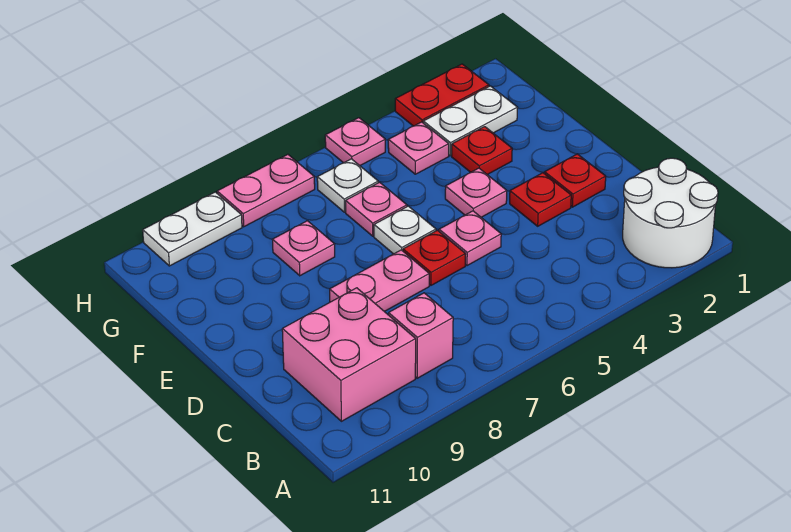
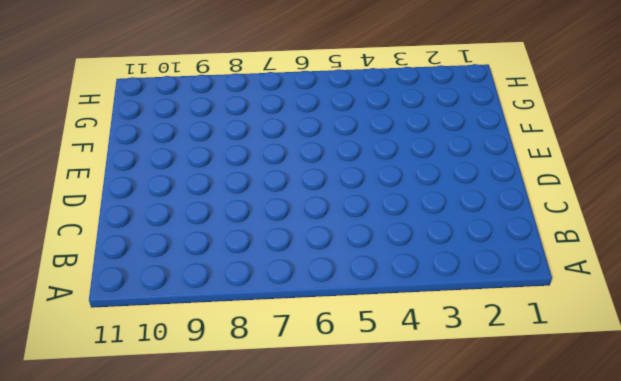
none -> white round brick A1:B2 level 1
none -> pink brick B8 level 1
none -> pink brick B9:C10 level 1

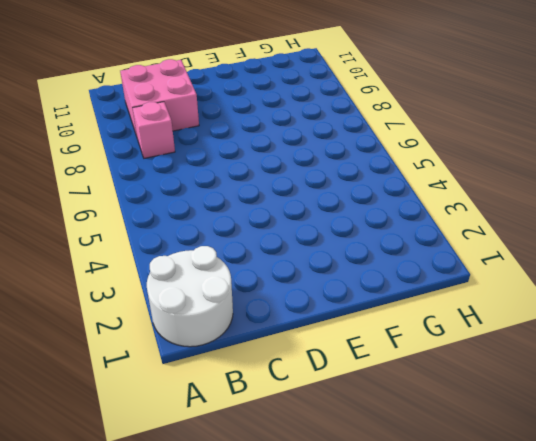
none -> red plate D2 level 1
none -> red plate D3 level 1
none -> pink plate D5 level 1

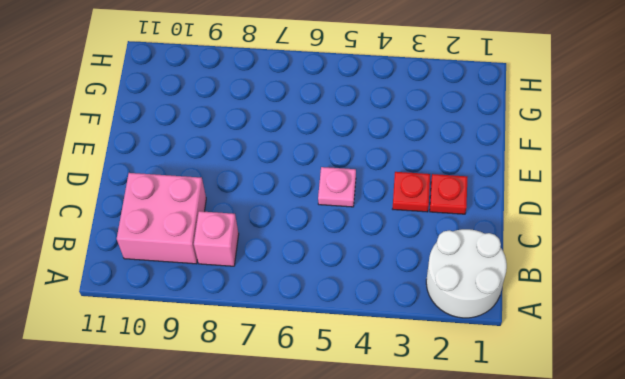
none -> red plate D6 level 1
none -> pink plate D7:D8 level 1
none -> pink plate E4 level 1

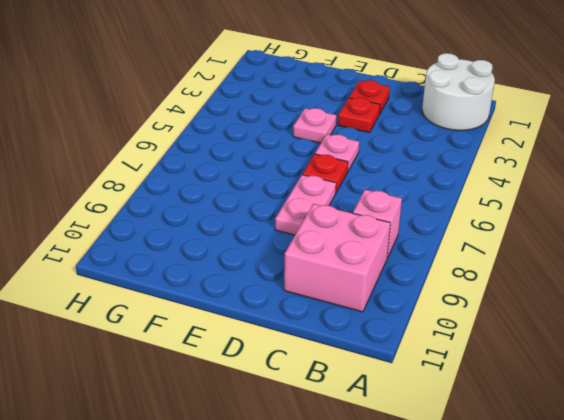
none -> white plate E6 level 1
none -> red plate F3 level 1
none -> pink plate F6 level 1

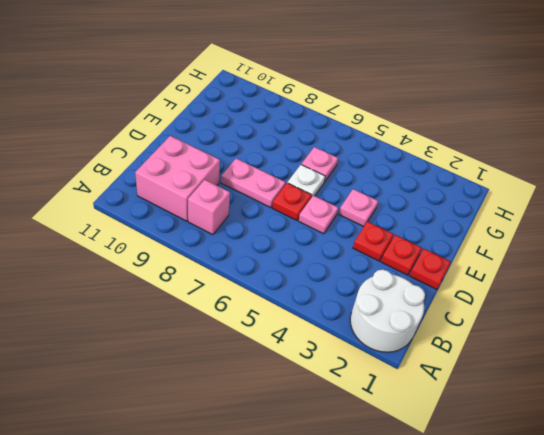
red plate D1 level 1 -> red plate F3 level 1
none -> pink plate F8 level 1
none -> white plate G2:G3 level 1
none -> pink plate G4 level 1

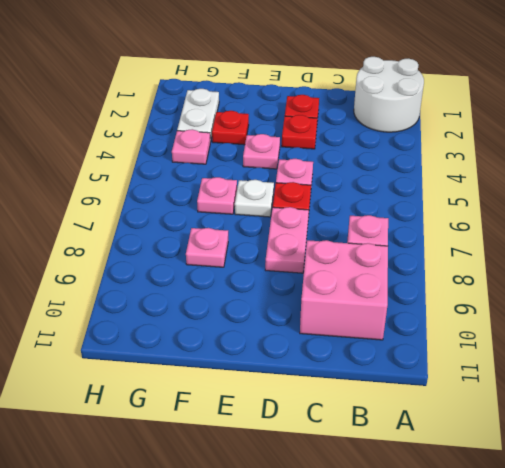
none -> white plate G6 level 1
none -> red plate H2:H3 level 1
none -> pink plate H5 level 1

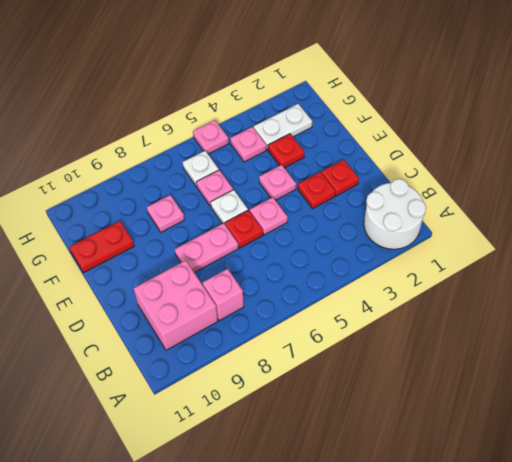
red plate F10:F11 level 1 -> red plate H2:H3 level 1
none -> pink plate H7:H8 level 1
none -> white plate H9:H10 level 1

